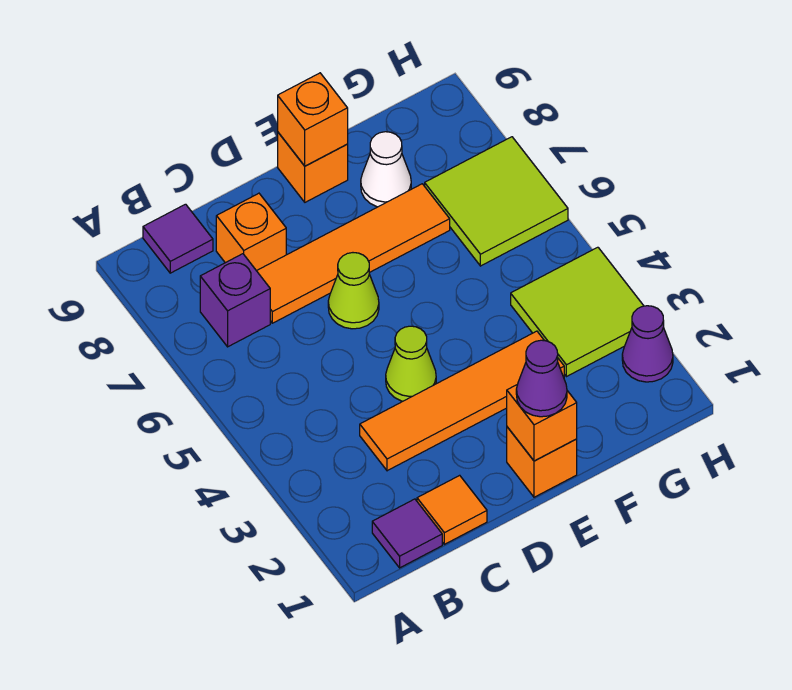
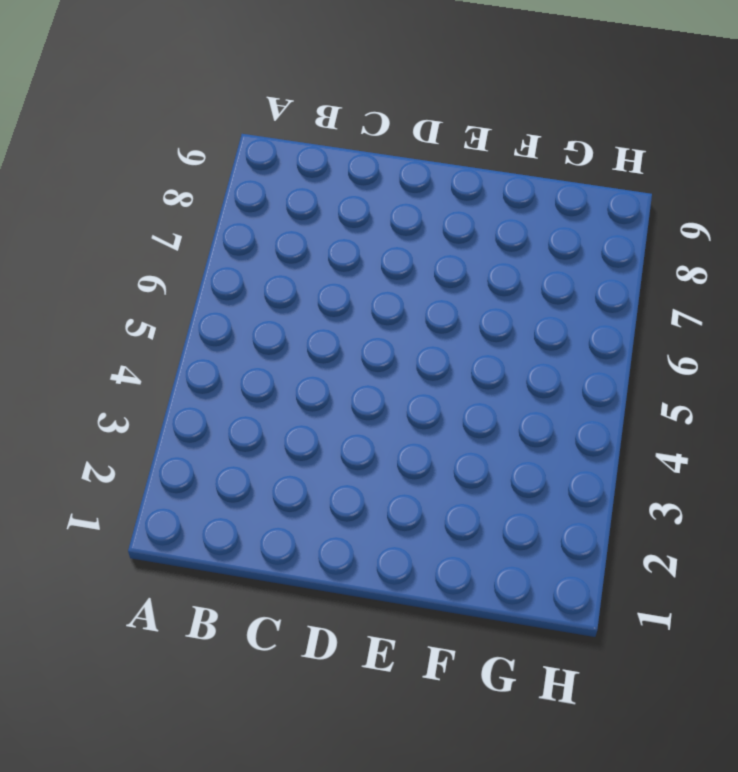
none -> purple tile B1 level 1
none -> purple brick B7 level 1
none -> purple tile B9 level 1

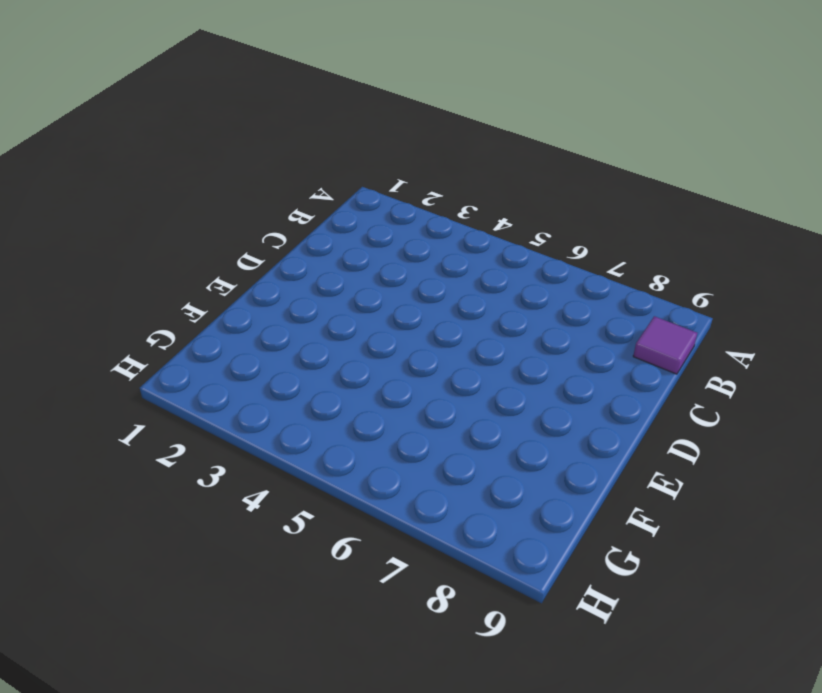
none -> purple tile B1 level 1
none -> purple brick B7 level 1
none -> orange tile C1 level 1

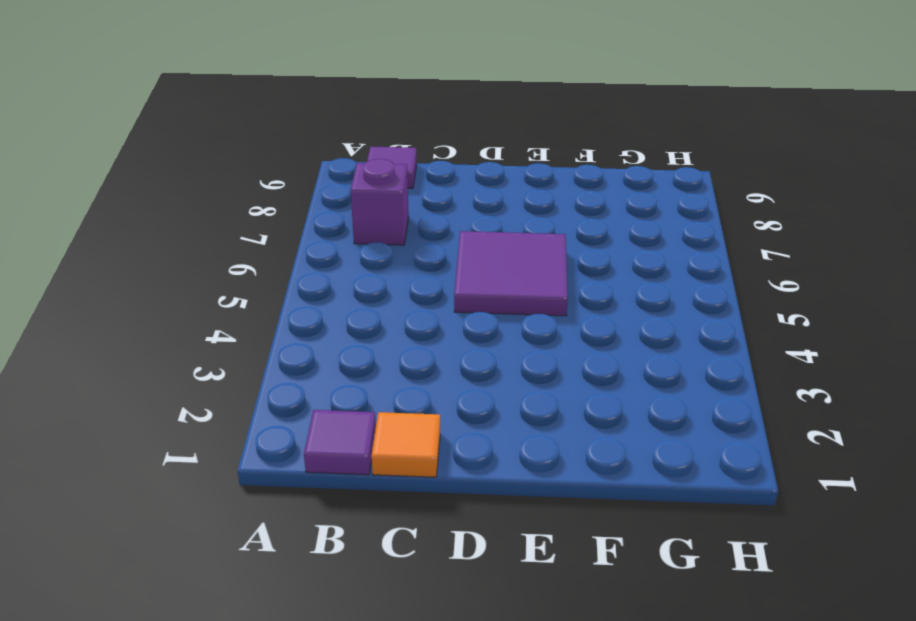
purple tile D5:E6 level 1 -> lime cone D6 level 1
none -> orange tile C3:F3 level 1
none -> orange tile C7:F7 level 1
none -> orange brick C8 level 1

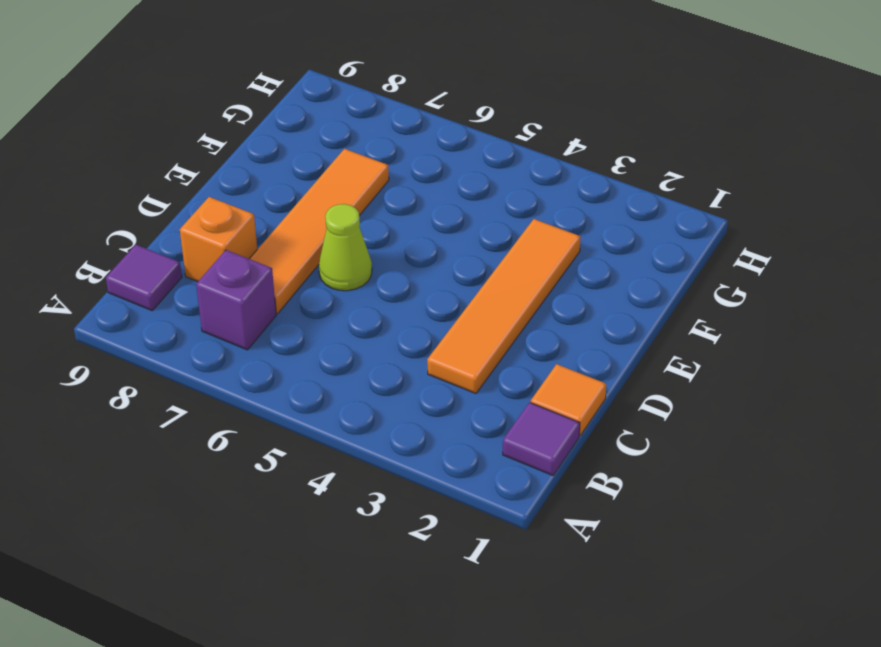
none -> lime cone D4 level 1
none -> orange brick E1 level 1
none -> orange brick E9 level 1

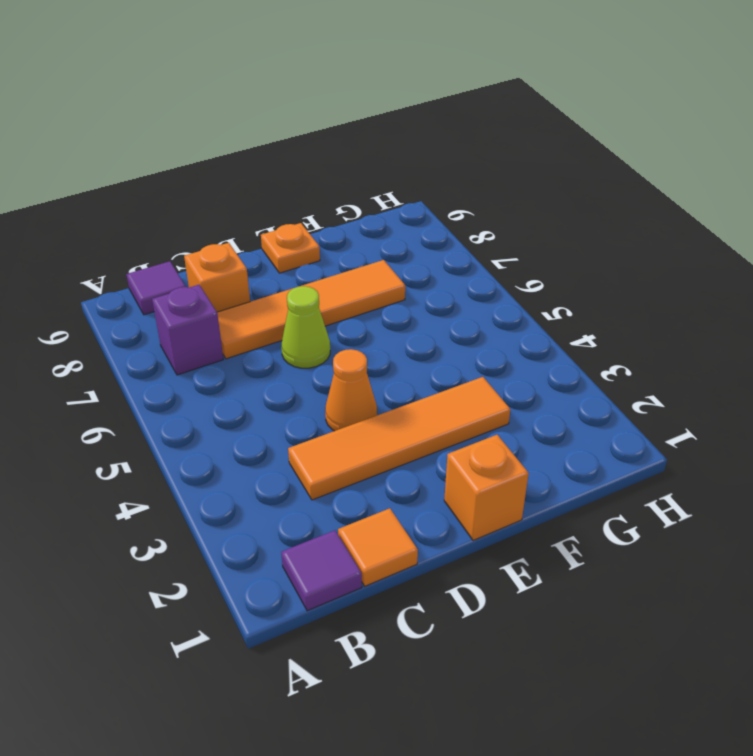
orange cone D4 level 1 -> lime cone D4 level 1
orange plate E9 level 1 -> orange brick E9 level 1
none -> white cone F8 level 1
none -> lime tile G3:H4 level 1
none -> lime tile G6:H7 level 1

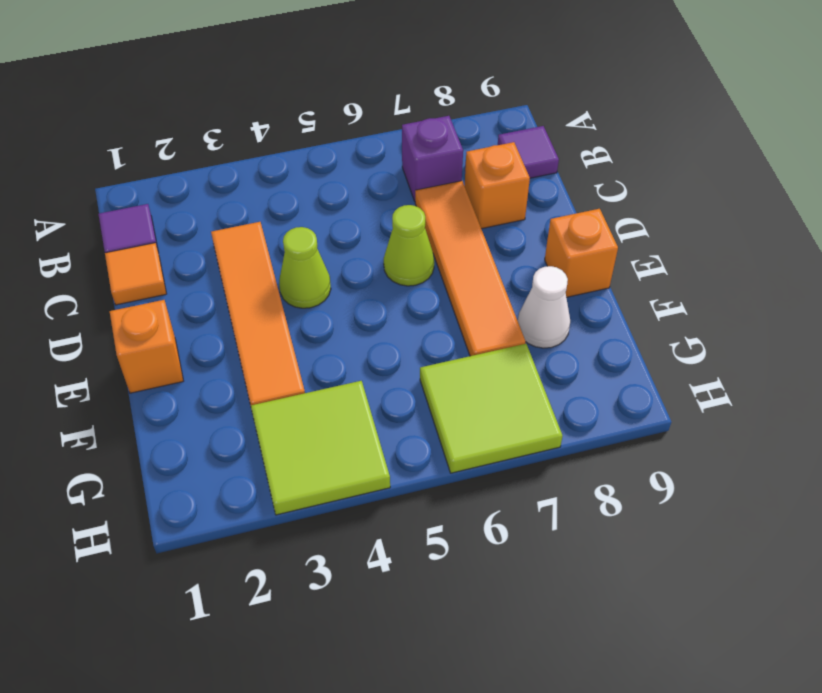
none -> purple cone H2 level 1
none -> orange brick E1 level 2
none -> orange brick E9 level 2

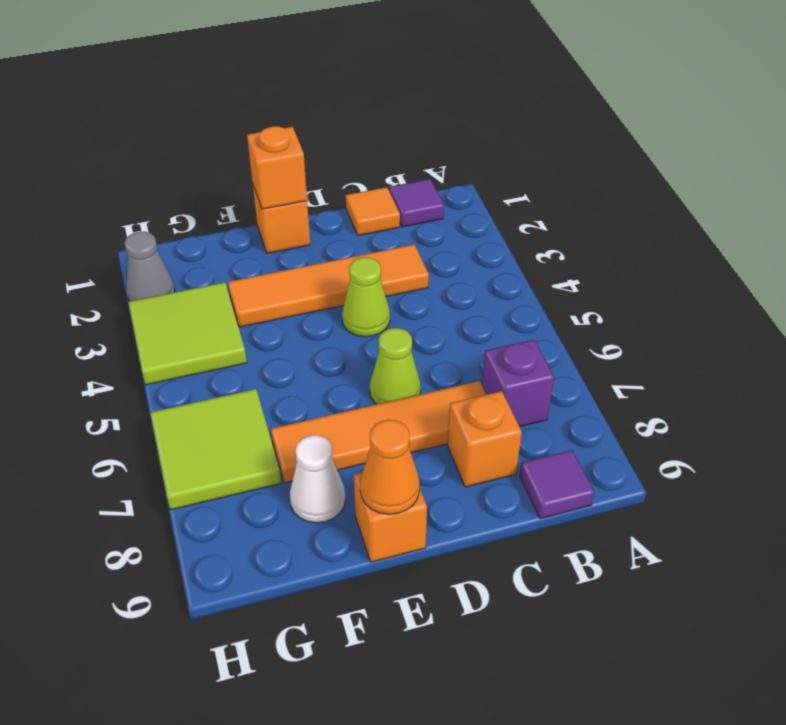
orange cone E9 level 2 -> orange brick E9 level 2
grey cone H2 level 1 -> purple cone H2 level 1
none -> purple cone E1 level 3

